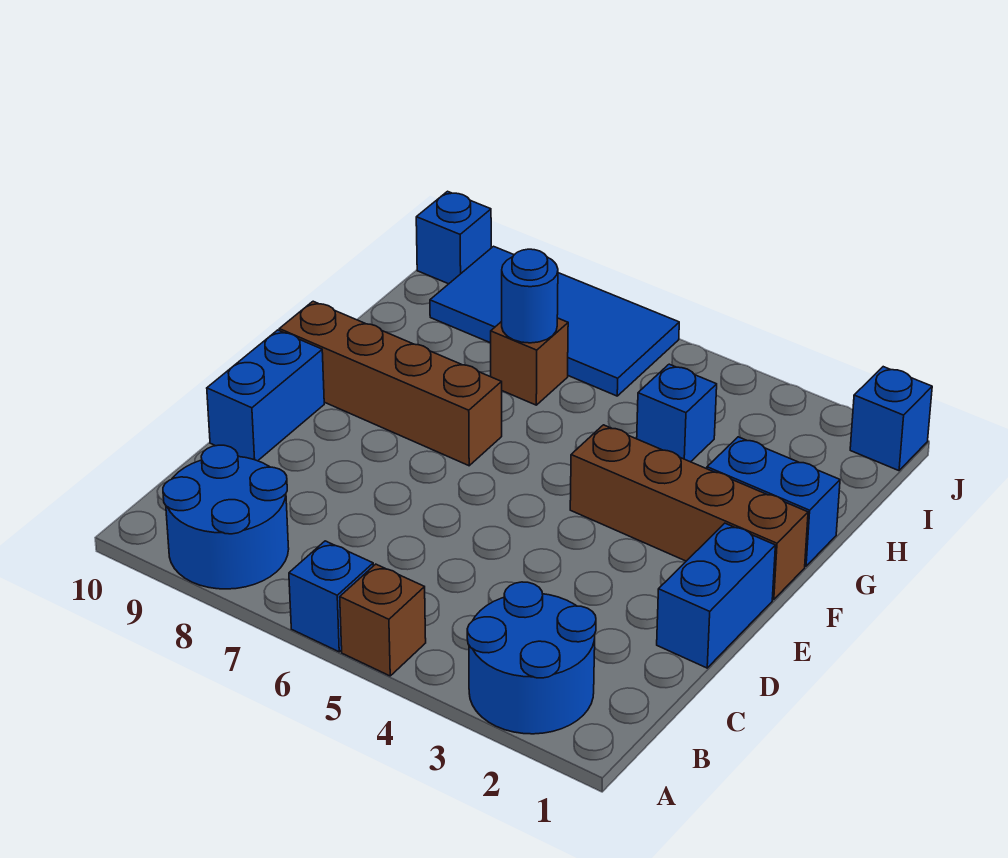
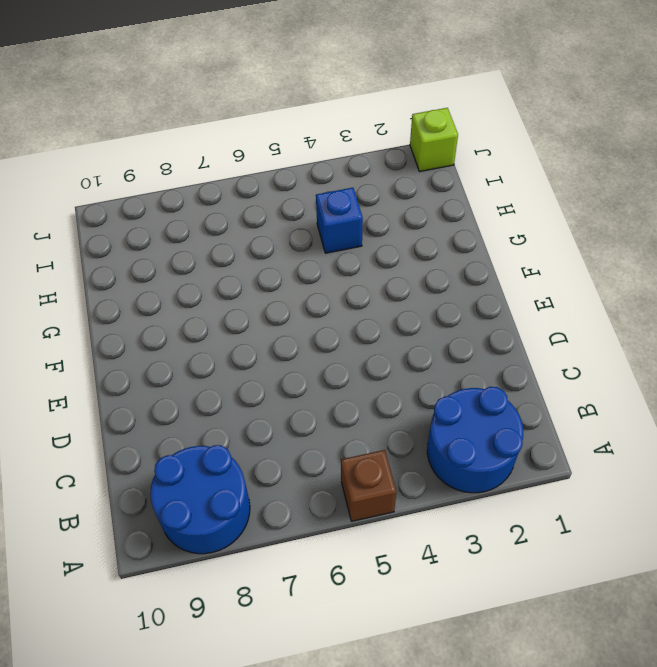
lime brick J1 level 1 -> blue brick J1 level 1
none -> blue brick A6 level 1
none -> blue brick D1:E1 level 1
none -> blue brick D10:E10 level 1

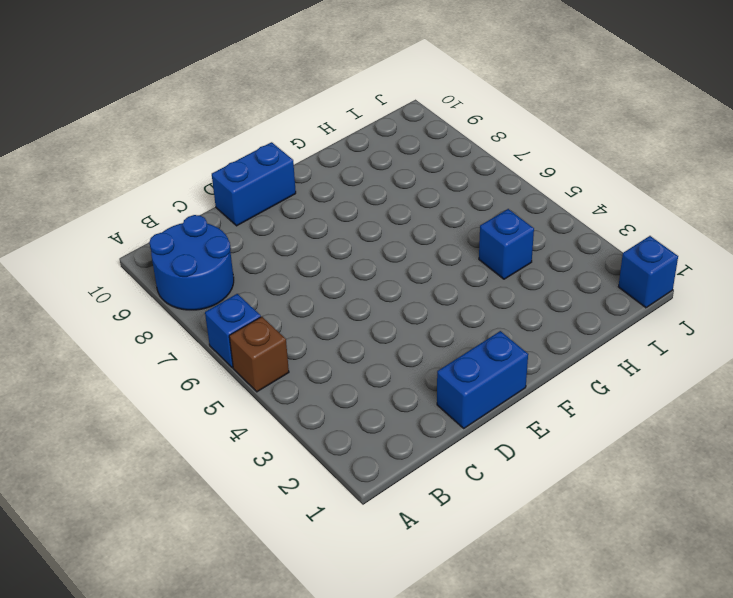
none -> blue round brick A2:B3 level 1
none -> brown brick F1:F4 level 1
none -> brown brick F7:F10 level 1

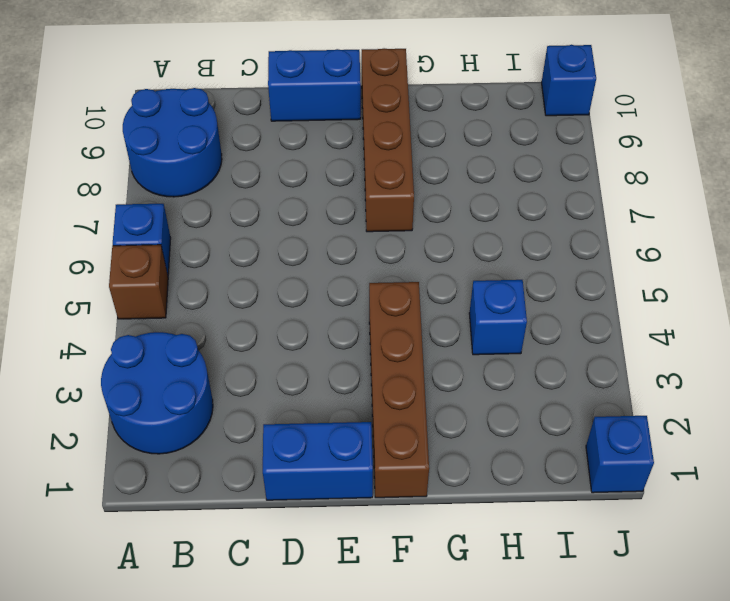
none -> blue brick G1:G2 level 1
none -> brown brick H7 level 1
none -> blue tile I6:J9 level 1

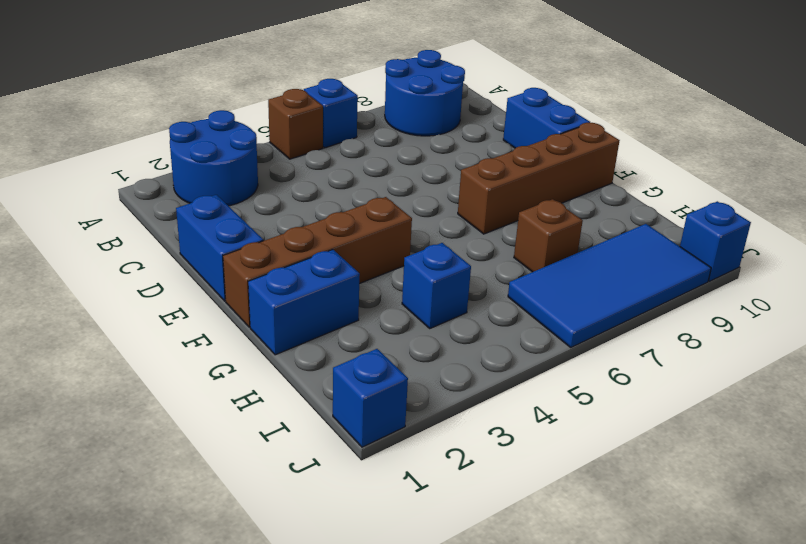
none -> blue round brick H7 level 2

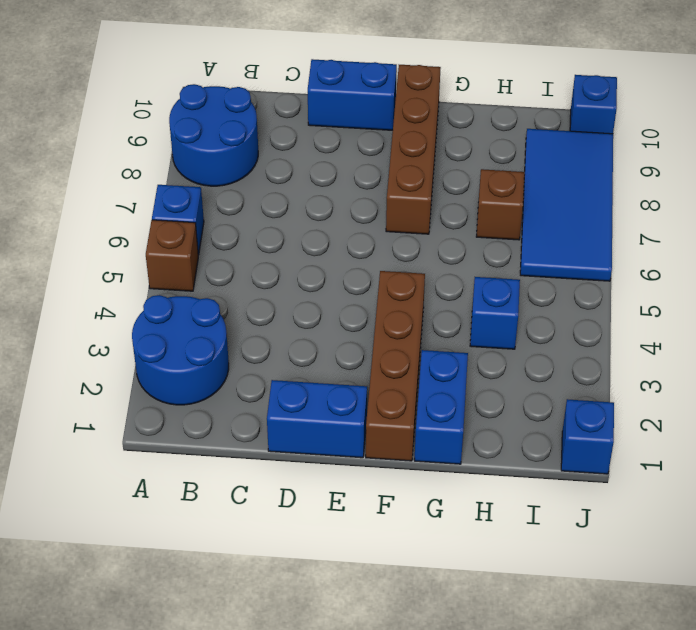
none -> blue round brick H7 level 2

